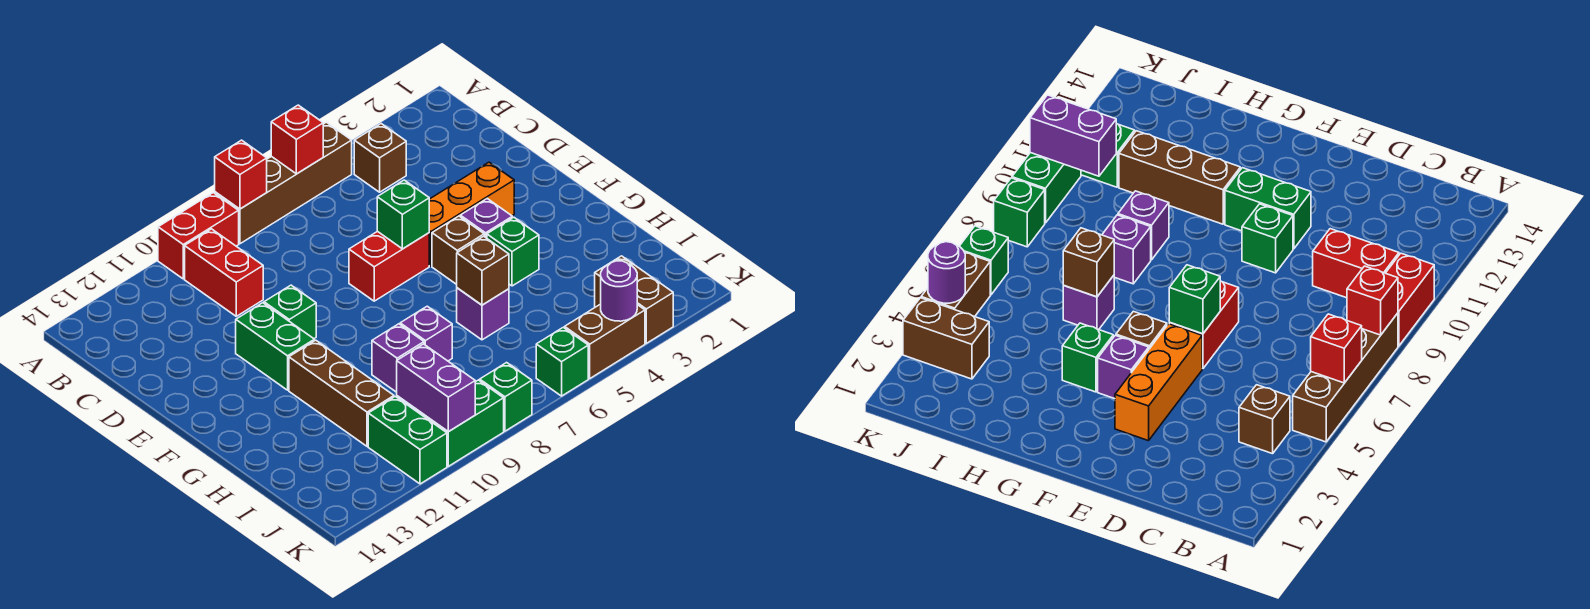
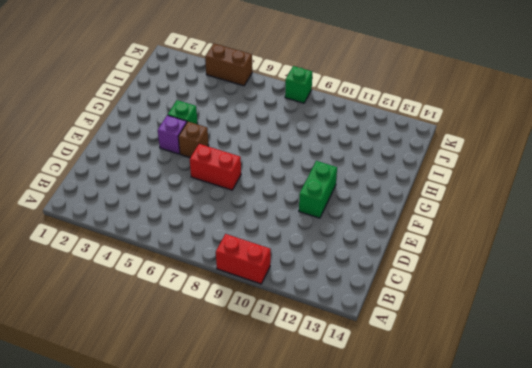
none -> brown brick A5:A8 level 1
none -> brown brick B4 level 1
none -> red brick B10:C10 level 1

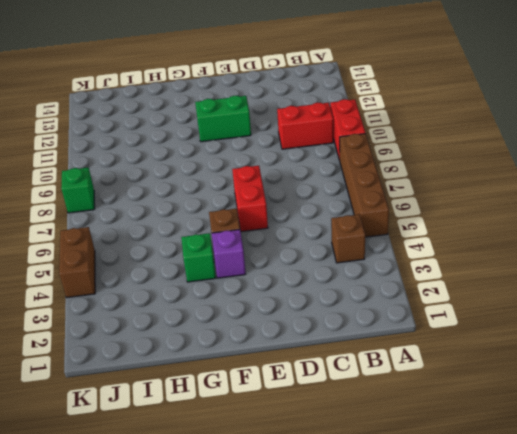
none -> orange brick E3:E5 level 1
none -> green brick E10 level 1
none -> brown brick G11:I11 level 1

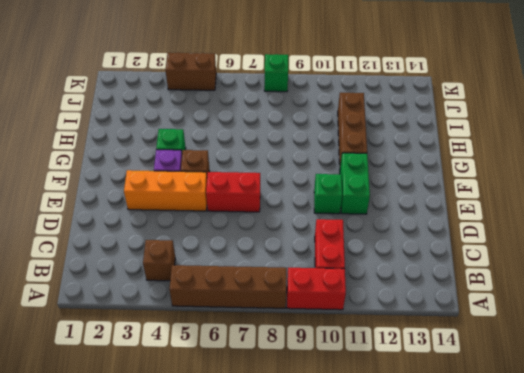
none -> purple brick H6 level 1
none -> purple brick H8 level 1
none -> purple brick H9 level 1

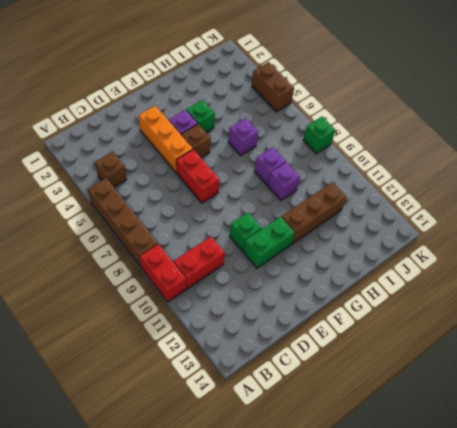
none -> brown brick J3:K3 level 1
none -> green brick J11:K11 level 1
none -> green brick K6 level 1

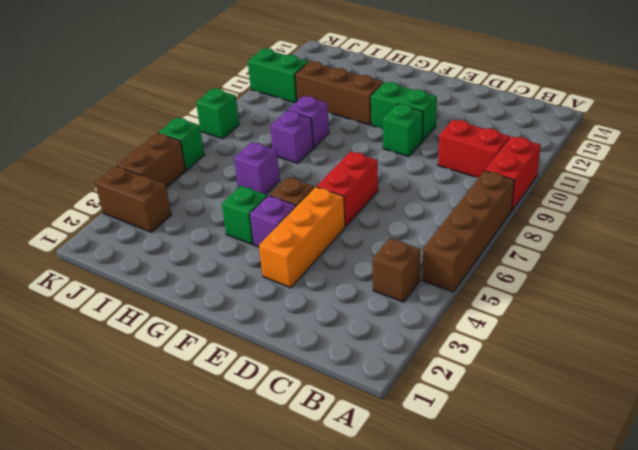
none -> green brick K9:K10 level 1
none -> red brick A6 level 2
none -> red brick A8 level 2

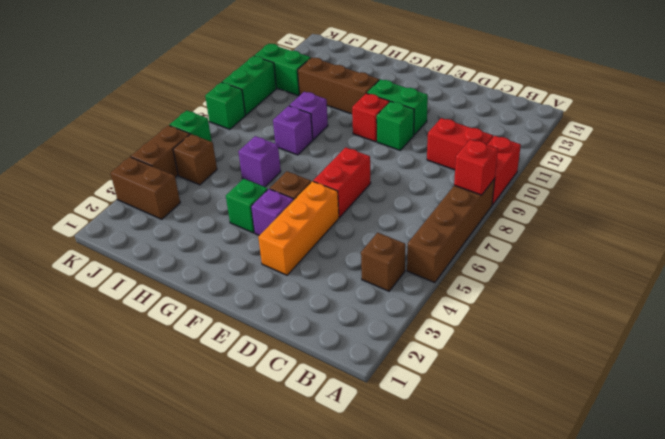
red brick F10 level 1 -> red brick A6 level 2
brown brick J5 level 1 -> brown brick H6 level 2
none -> green brick E6 level 2
none -> purple brick J10:K10 level 2
none -> purple round brick K4 level 2

